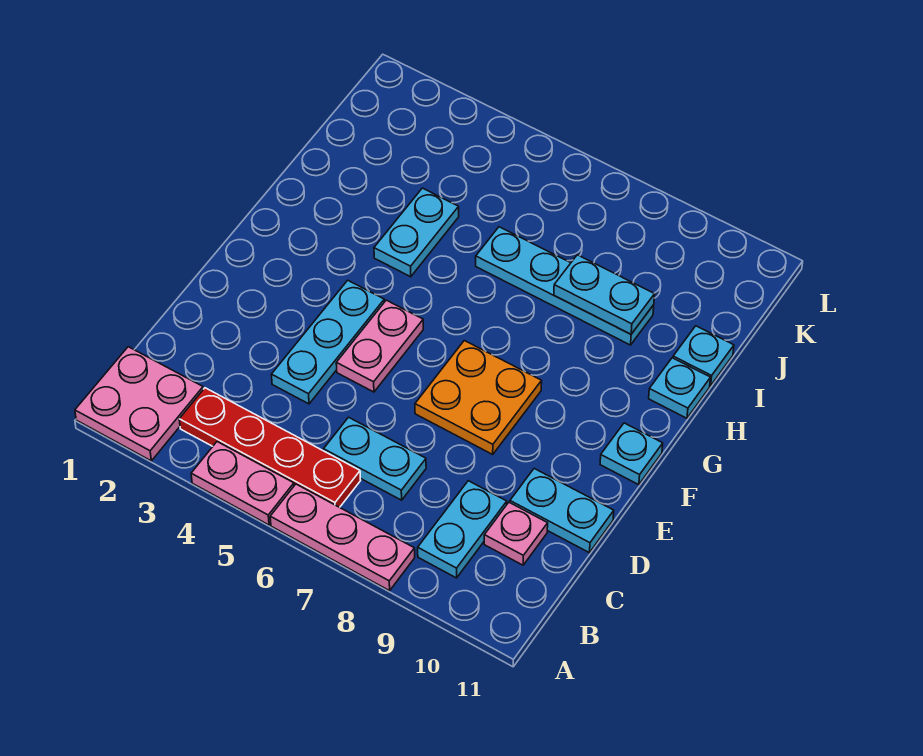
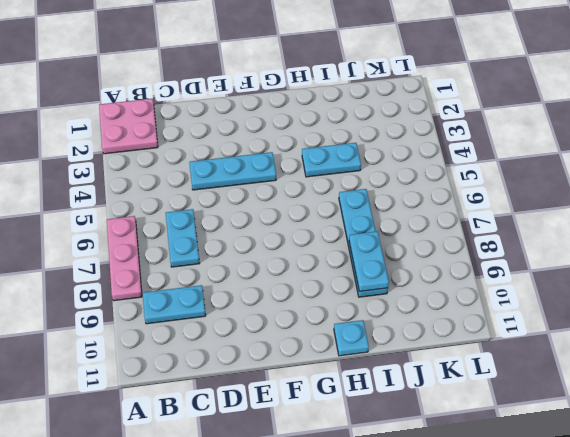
none -> pink plate A4:A5 level 1
none -> red plate B3:B6 level 1
none -> pink plate C10 level 1

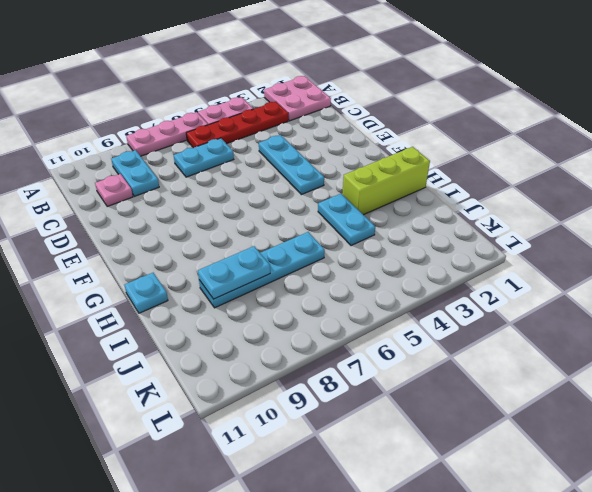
lime brick H1:H3 level 1 -> none
none -> cyan plate D10:D11 level 1
none -> pink plate E5:F5 level 1
none -> orange plate E7:F8 level 1

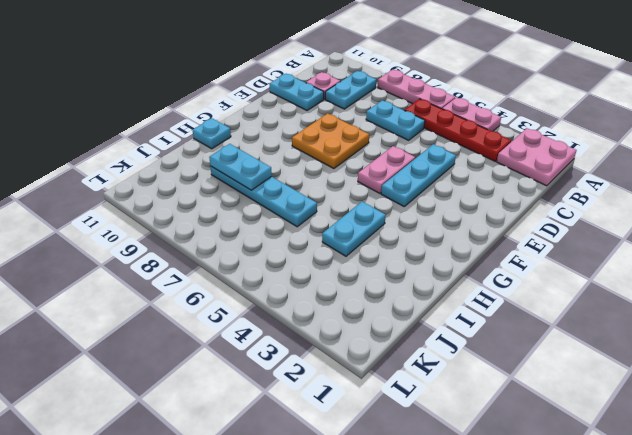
none -> cyan plate F11 level 1
none -> cyan plate I11 level 1

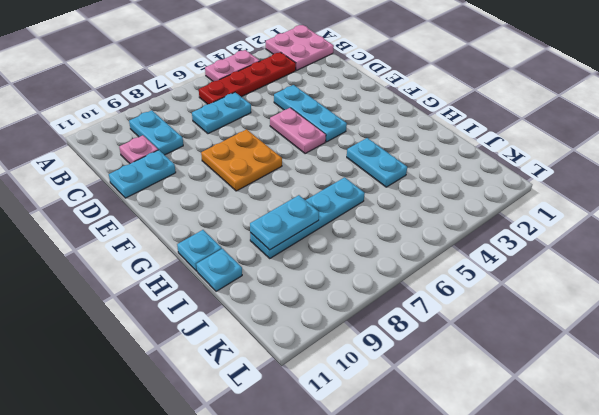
none -> pink plate A6:A8 level 1
none -> cyan plate F11 level 1

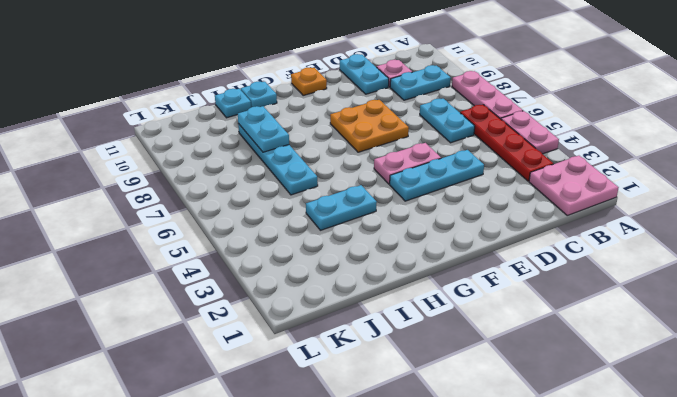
orange plate F11 level 1 -> cyan plate F11 level 1

